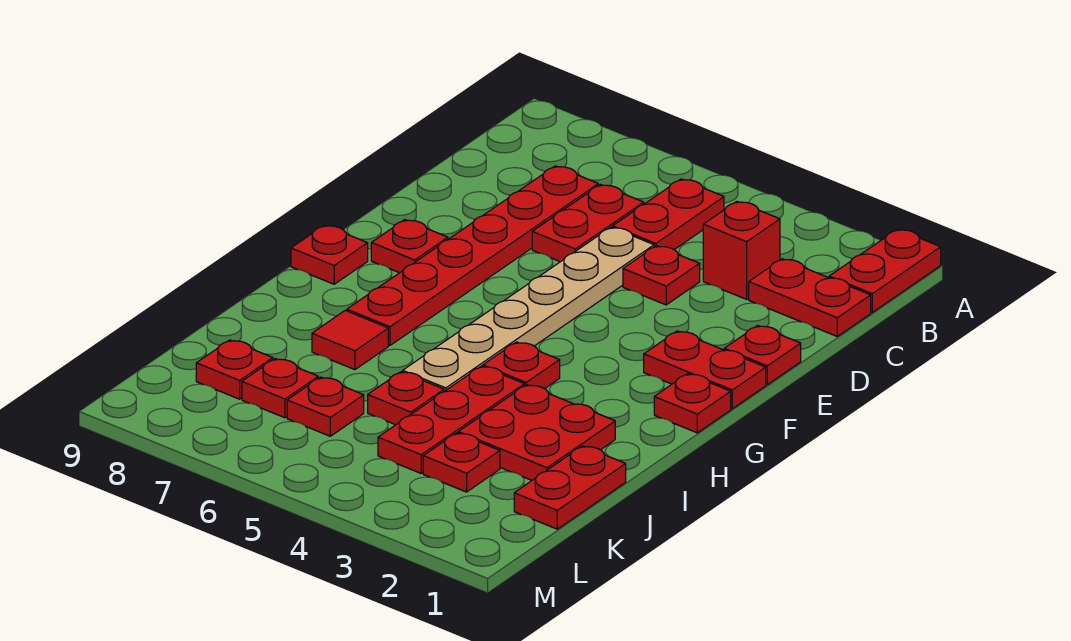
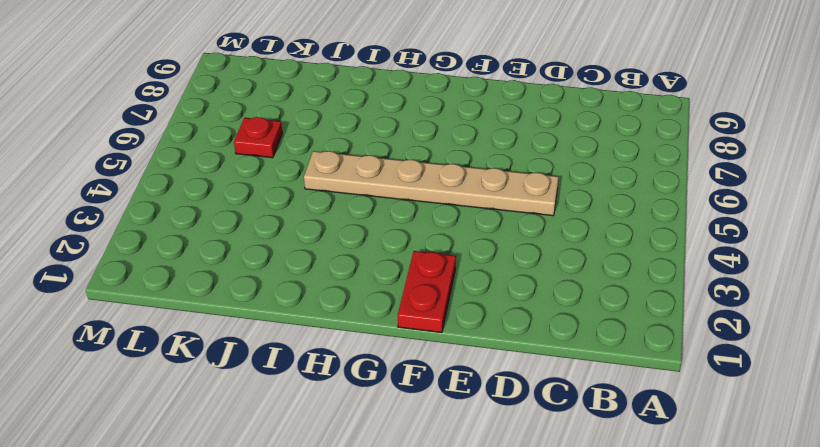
none -> red plate A1:B1 level 1
none -> red plate B5:C5 level 1
none -> red plate C1:C2 level 1

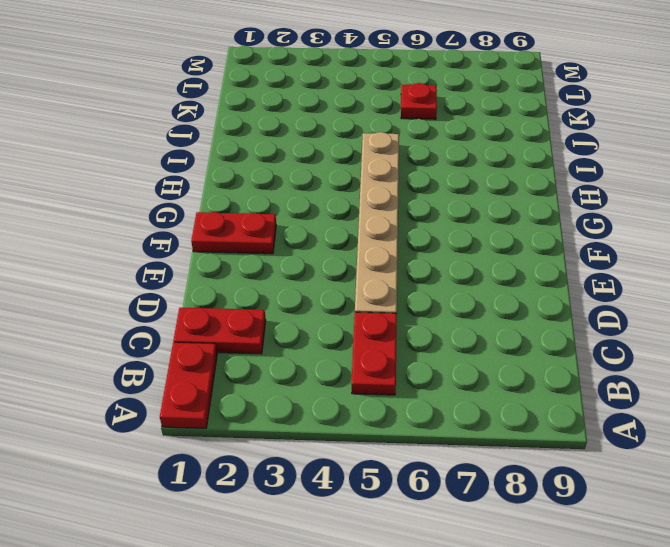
none -> red brick C3 level 1
none -> red plate C6:D6 level 1
none -> red plate C7:H7 level 1

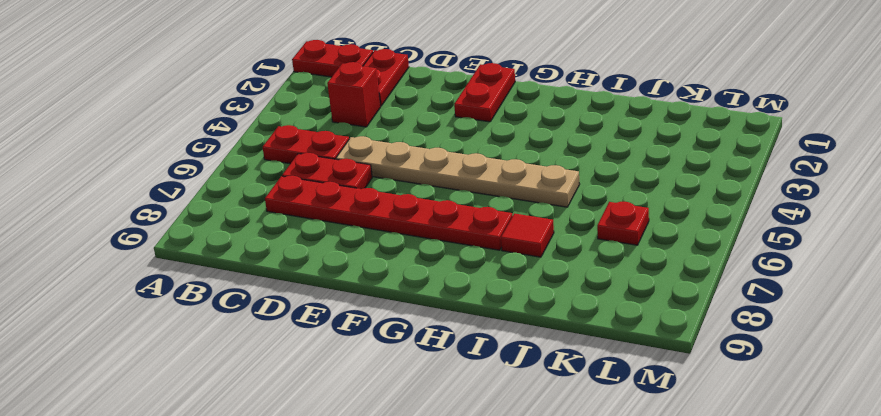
none -> red plate D4 level 1
none -> red plate E1 level 1
none -> red plate F8 level 1

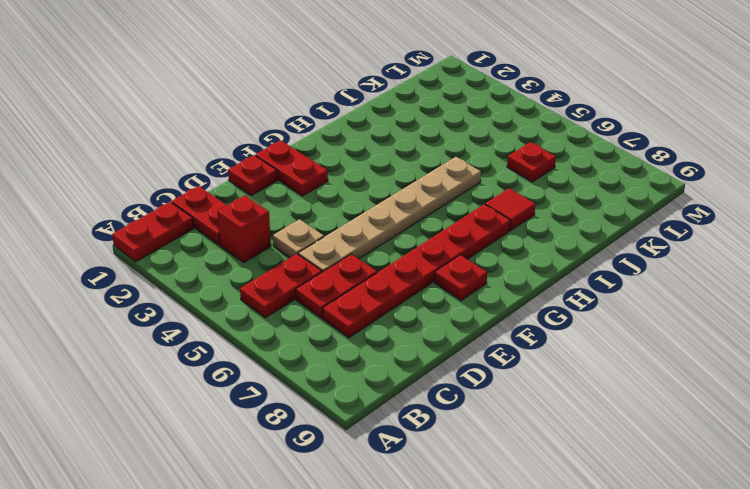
tan plate D4 level 1 -> red plate D4 level 1
none -> red plate G1 level 1
none -> red plate G9 level 1
none -> red plate H4 level 1

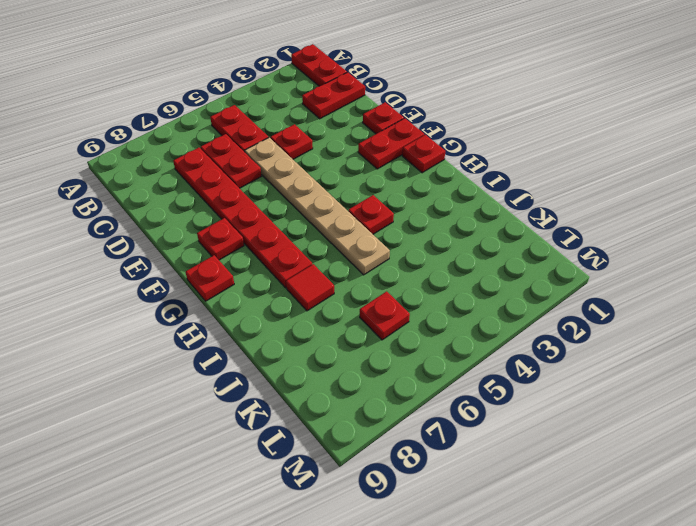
none -> red brick C3 level 1
none -> red plate I2:J3 level 1
none -> red plate I4:K4 level 1

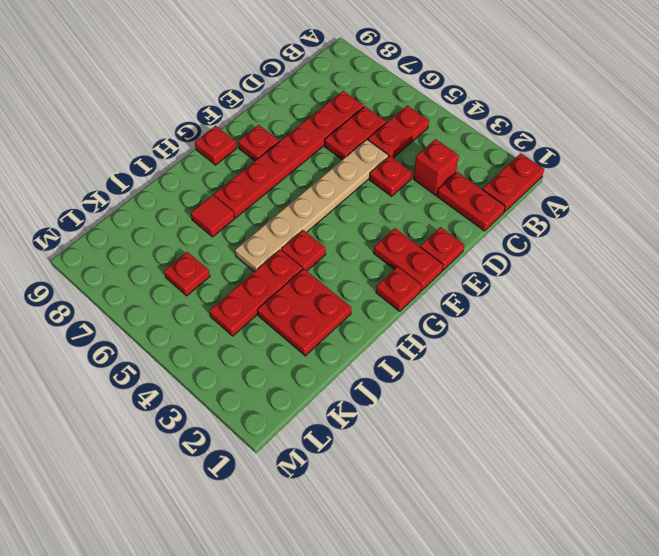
none -> red plate J1:K1 level 1
none -> red plate J5 level 1
none -> red plate K3 level 1

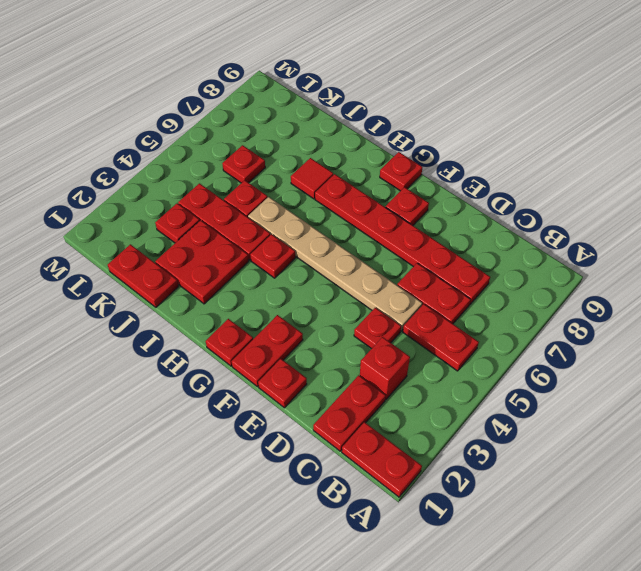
none -> red plate K7 level 1
none -> red plate K8 level 1

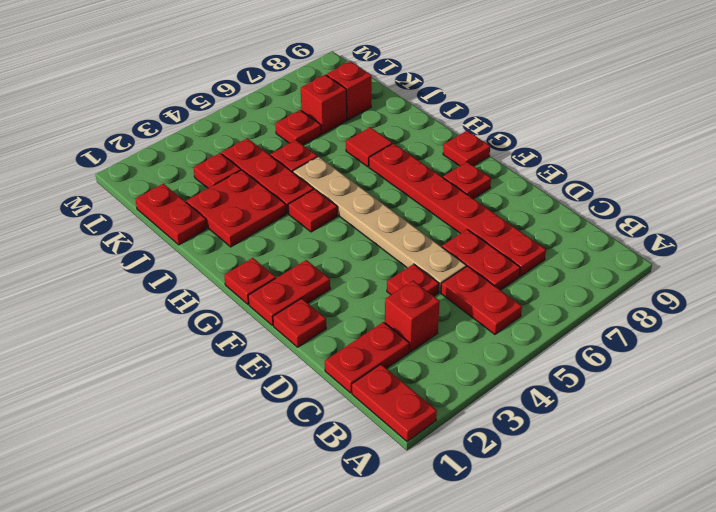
red brick K7 level 1 -> red plate K7 level 1
red brick K8 level 1 -> red plate K8 level 1

